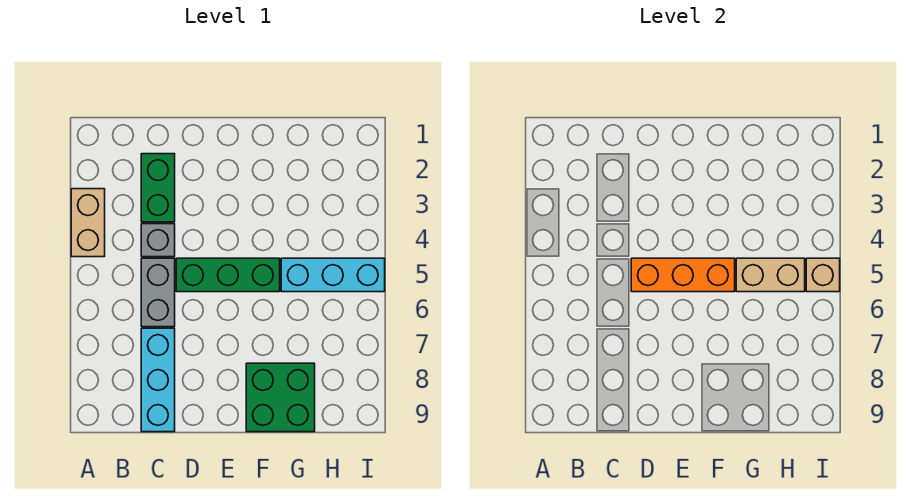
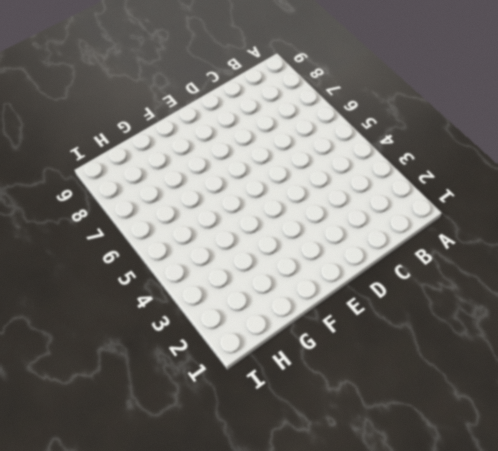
none -> tan brick A3:A4 level 1
none -> green brick C2:C3 level 1

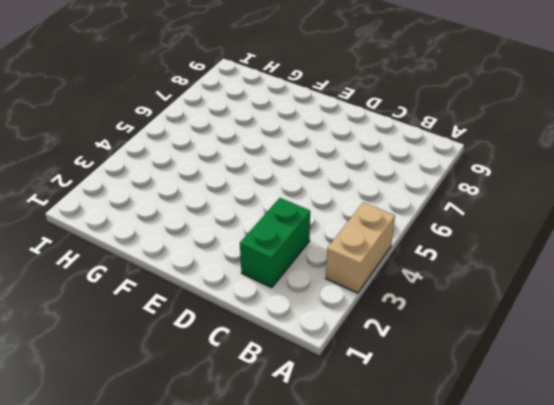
none -> grey brick C4 level 1
none -> grey brick C5:C6 level 1

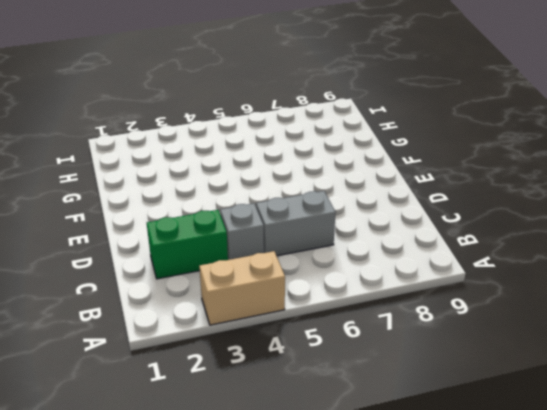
none -> cyan brick C7:C9 level 1
none -> green brick D5:F5 level 1

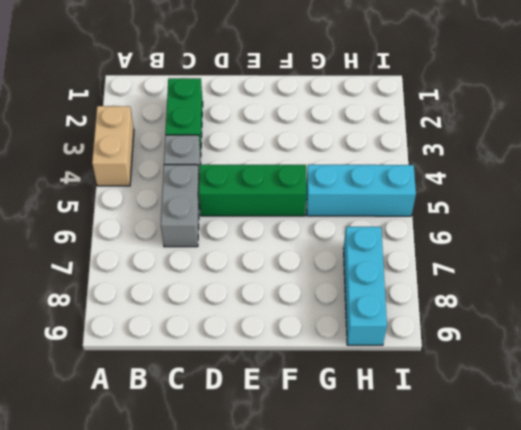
cyan brick H7:H9 level 1 -> cyan brick C7:C9 level 1
none -> green brick F8:G9 level 1
none -> orange brick D5:F5 level 2

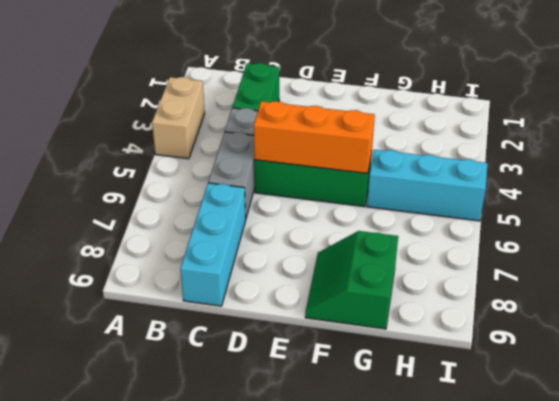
green slope F8:G9 level 1 top G -> green brick F8:G9 level 1
none -> tan brick G5:H5 level 2
none -> tan brick I5 level 2

